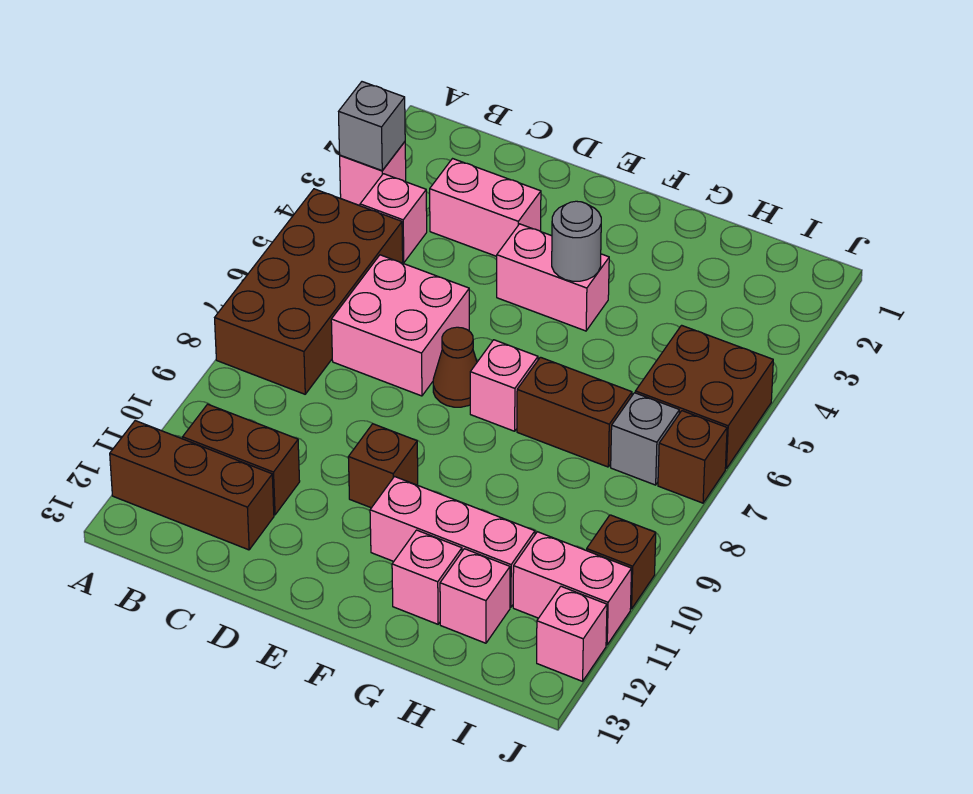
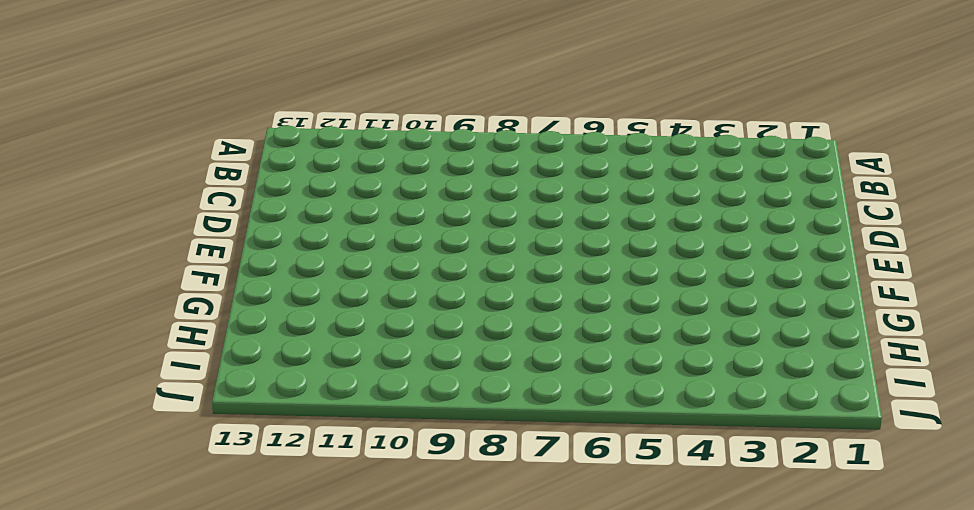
none -> pink brick A3 level 1
none -> brown brick A5:B8 level 1
none -> brown brick A12:C12 level 1

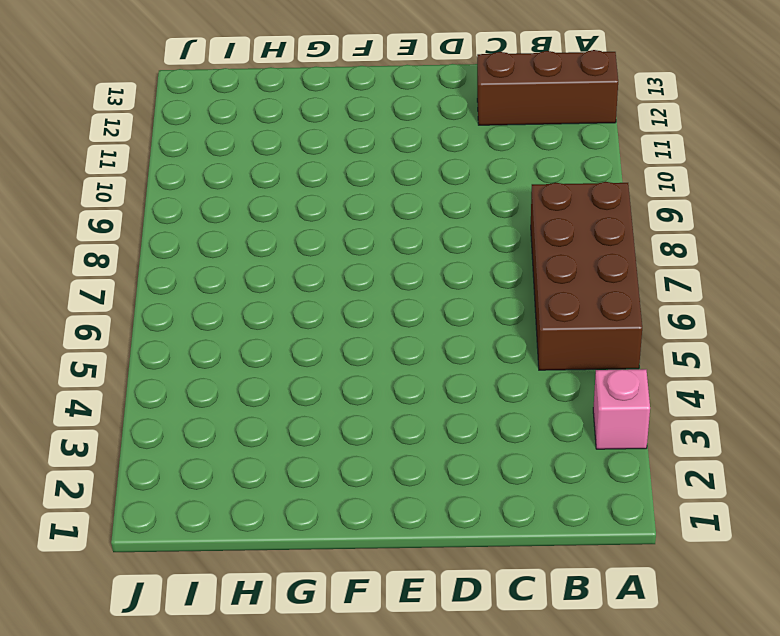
none -> pink brick B4 level 1
none -> brown brick B11:C11 level 1
none -> pink brick C3:D3 level 1

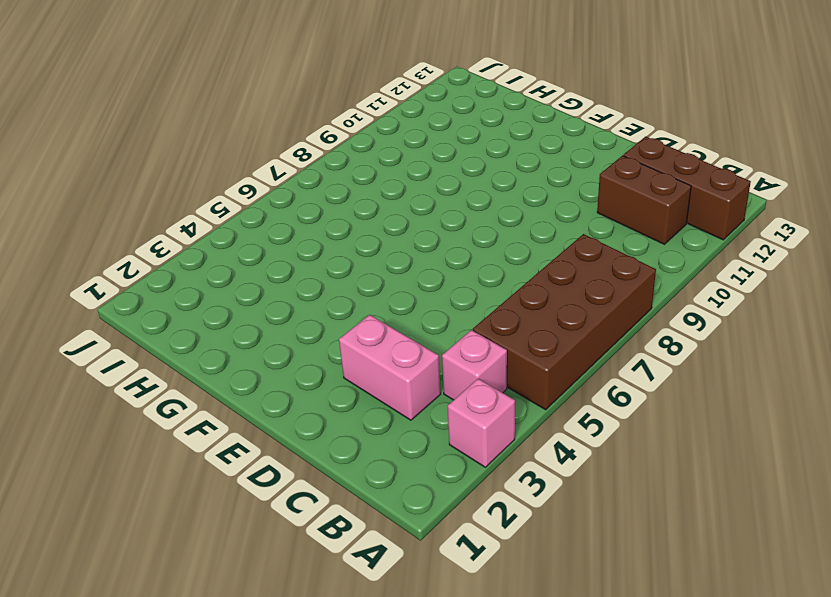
none -> pink brick C6:D7 level 1
none -> pink brick E4:F4 level 1
none -> brown cone E7 level 1

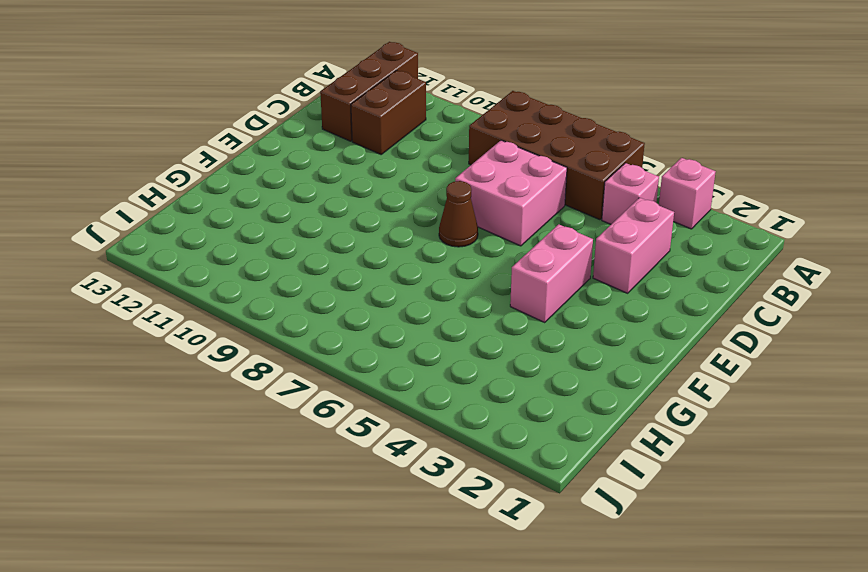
none -> brown brick E10 level 1
none -> pink brick F7 level 1
none -> pink brick F11:H11 level 1

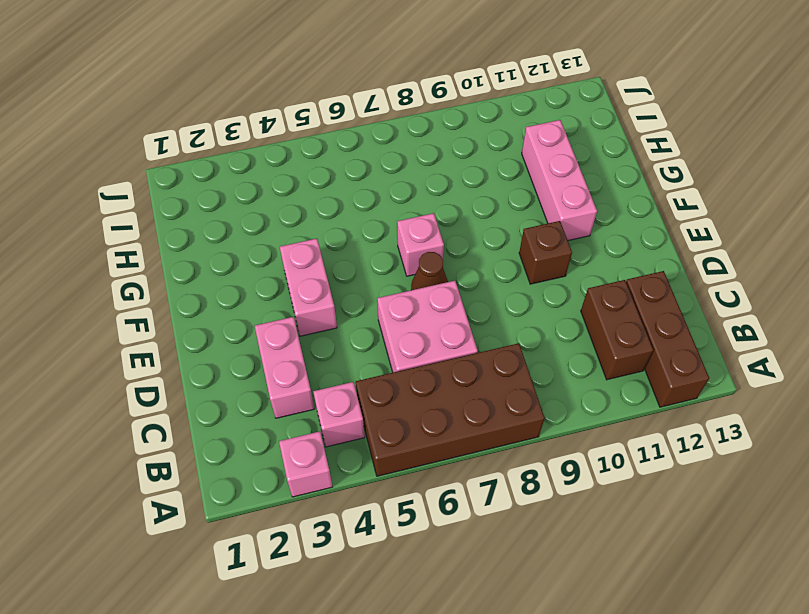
none -> brown brick G7:H7 level 1
none -> pink brick G12 level 1
none -> pink brick H12 level 1

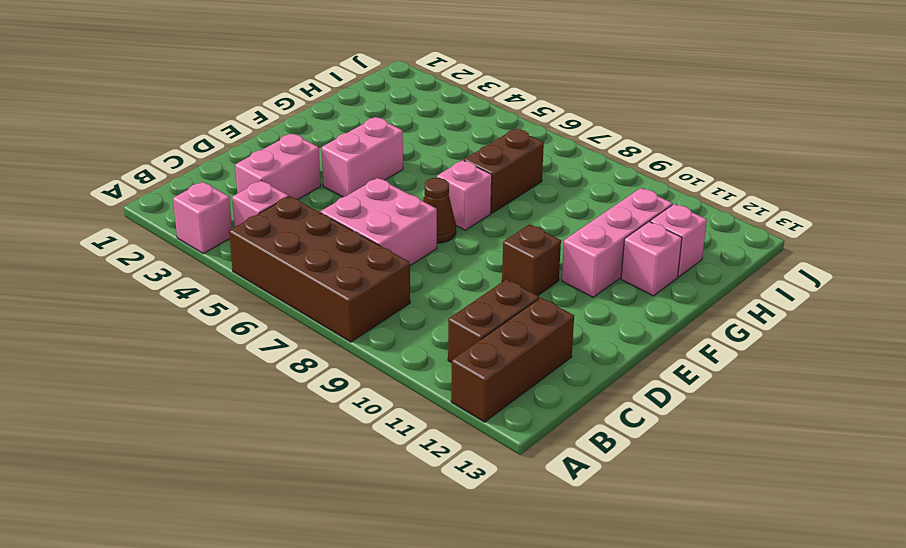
none -> brown brick I5:J6 level 1
none -> grey brick I7 level 1
none -> pink brick I11:J11 level 1

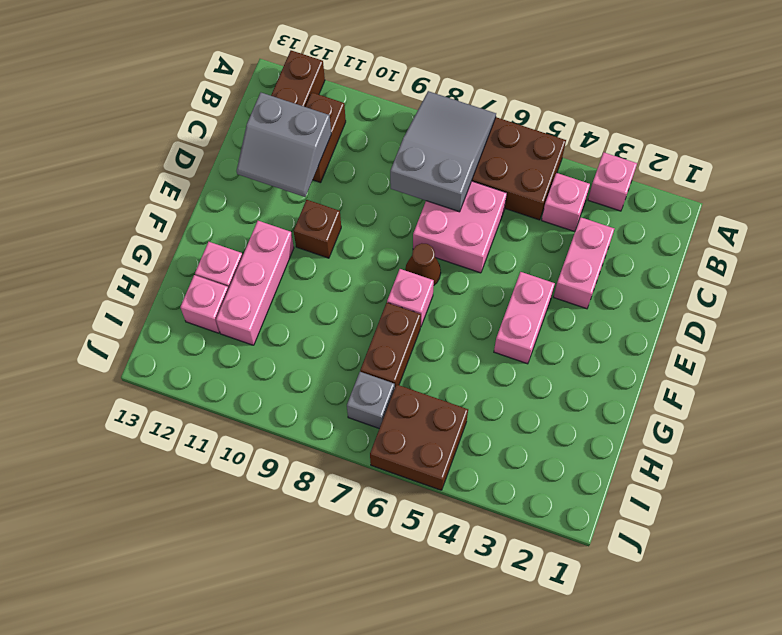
grey slope A7:C8 level 2 top C -> none
grey slope C11:D12 level 2 top C -> none
none -> pink brick I11:J11 level 1
none -> brown brick J7 level 1
none -> brown brick J10 level 1

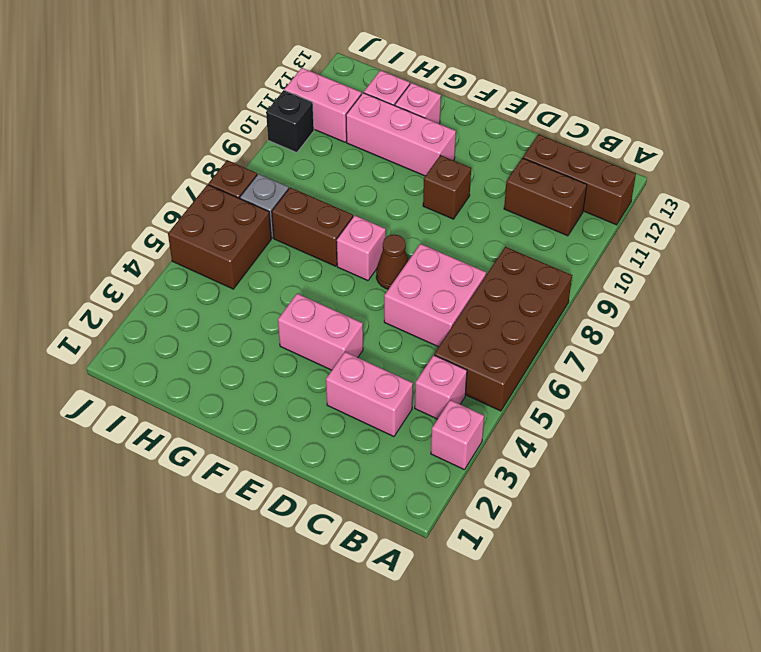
black brick J10 level 1 -> brown brick J10 level 1
none -> pink brick J12 level 1
none -> grey brick A3 level 2
none -> grey round brick F4 level 2

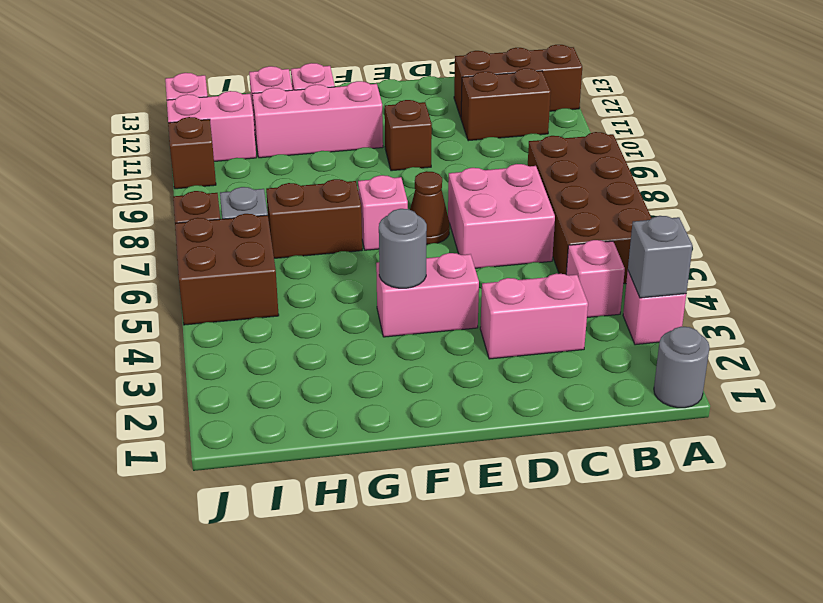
grey round brick A1 level 1 -> none

